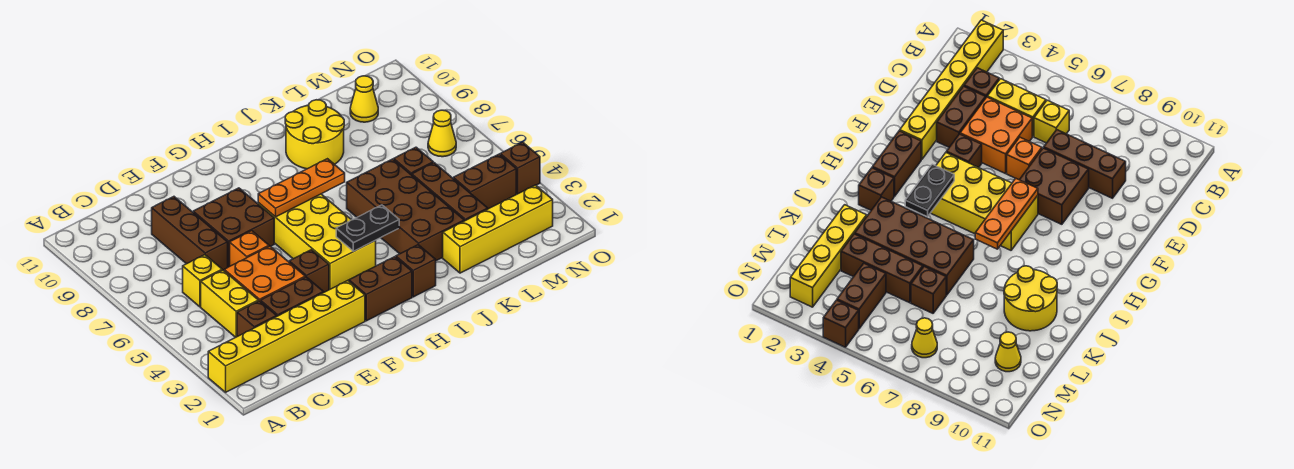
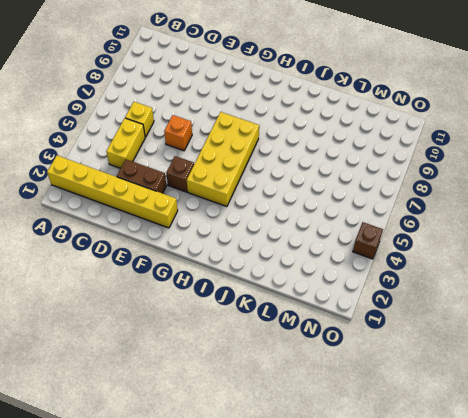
none -> brown brick C3 level 1
none -> orange brick D4:E5 level 1
none -> brown brick D7:D9 level 1

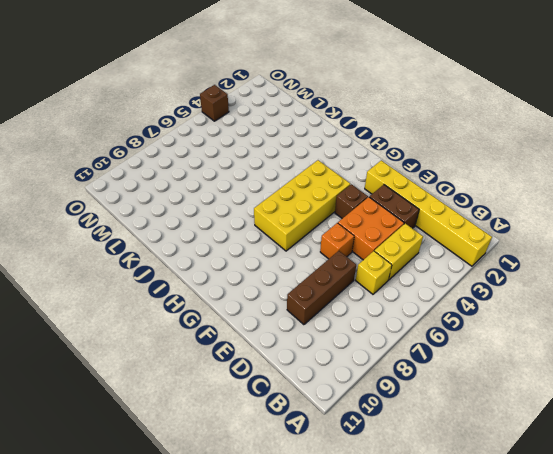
none -> brown brick C3 level 1
none -> brown brick E7:F8 level 1
none -> brown brick G2:H2 level 1

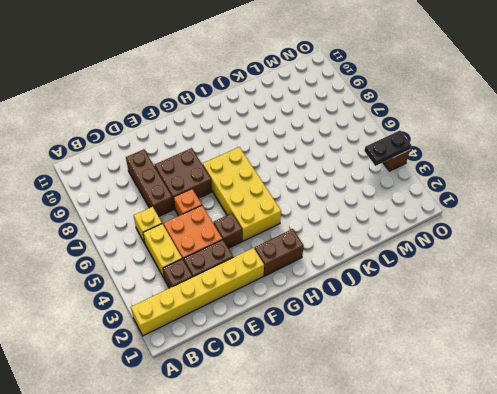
black plate N4:O4 level 2 -> black plate H4:I4 level 2
none -> brown brick I2 level 1
none -> brown brick J3:K6 level 1
none -> yellow round brick J9:K10 level 1

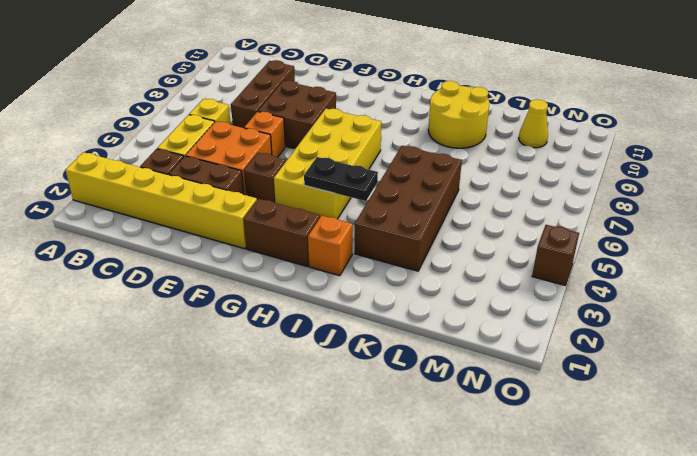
orange brick I2 level 1 -> brown brick I2 level 1
none -> yellow brick K2:N2 level 1
none -> brown brick L3:L5 level 1
none -> brown brick L6 level 1

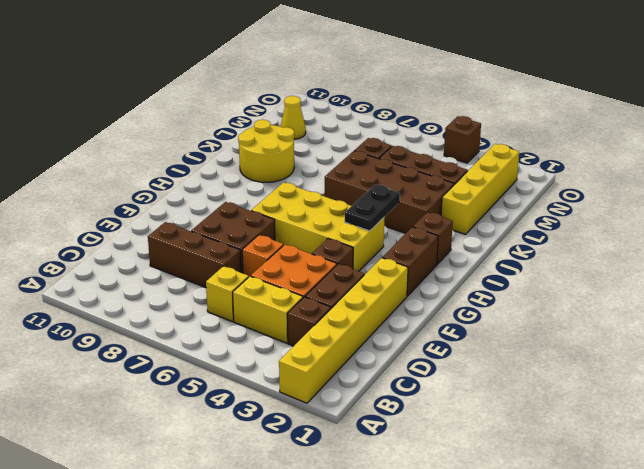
none -> brown brick M4:N4 level 1
none -> yellow cone N7 level 1
none -> orange plate G7:I7 level 2

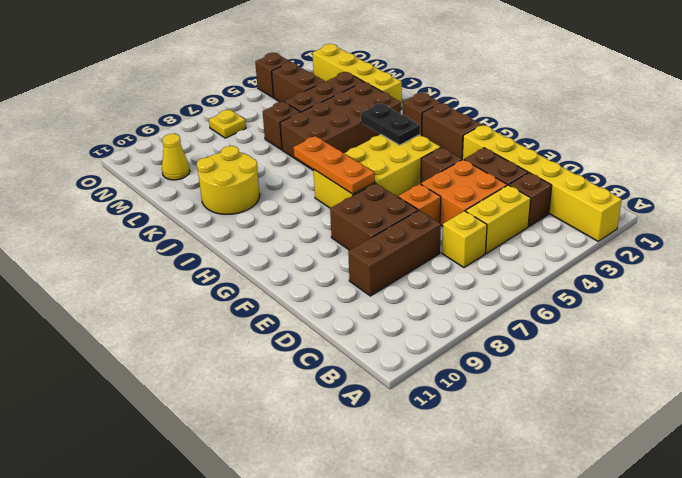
yellow plate N7 level 1 -> yellow cone N7 level 1

